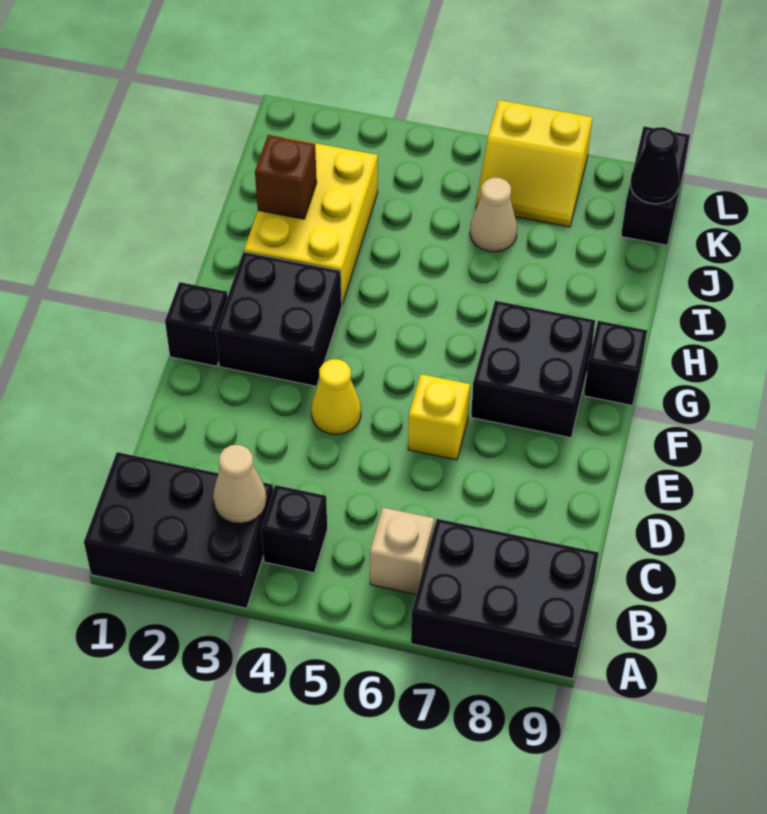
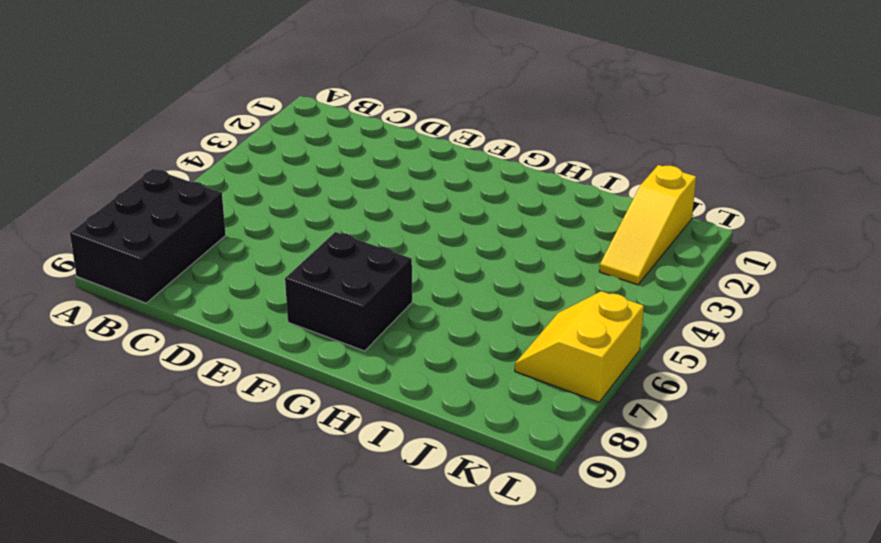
yellow slope K1:K3 level 1 top 1 -> none
none -> black brick A1:B3 level 1
none -> black brick B4 level 1
none -> tan brick B6 level 1

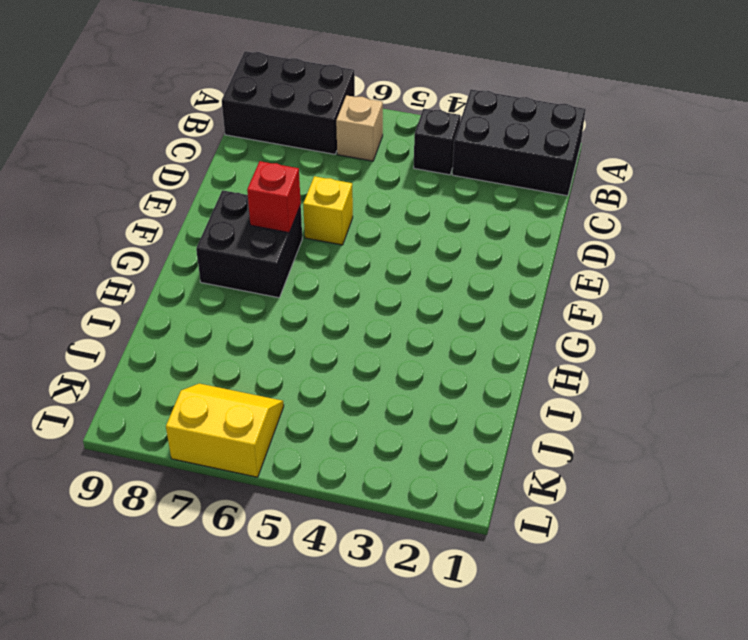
red brick F7 level 2 -> none
none -> yellow cone E4 level 1
none -> black brick F1 level 1
none -> black brick F2:G3 level 1

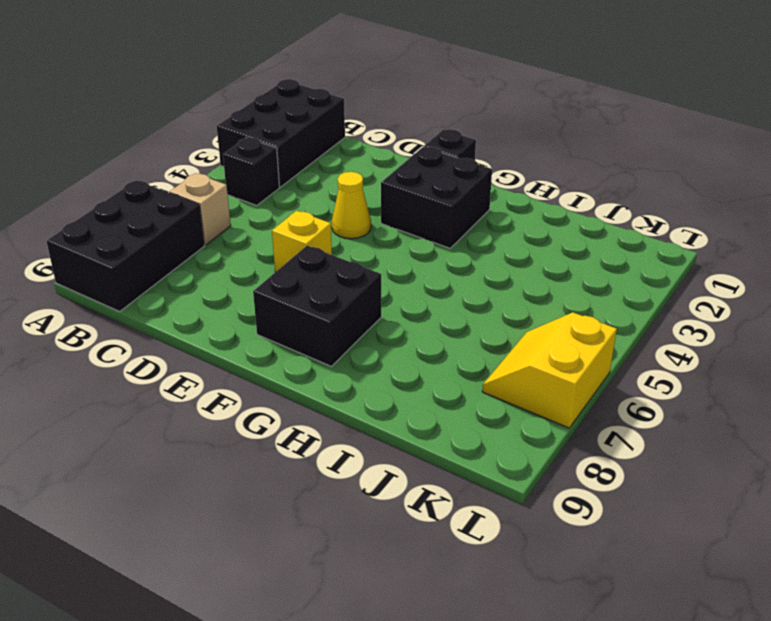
none -> black brick G9 level 1
none -> yellow brick H2:J3 level 1
none -> tan cone J6 level 1

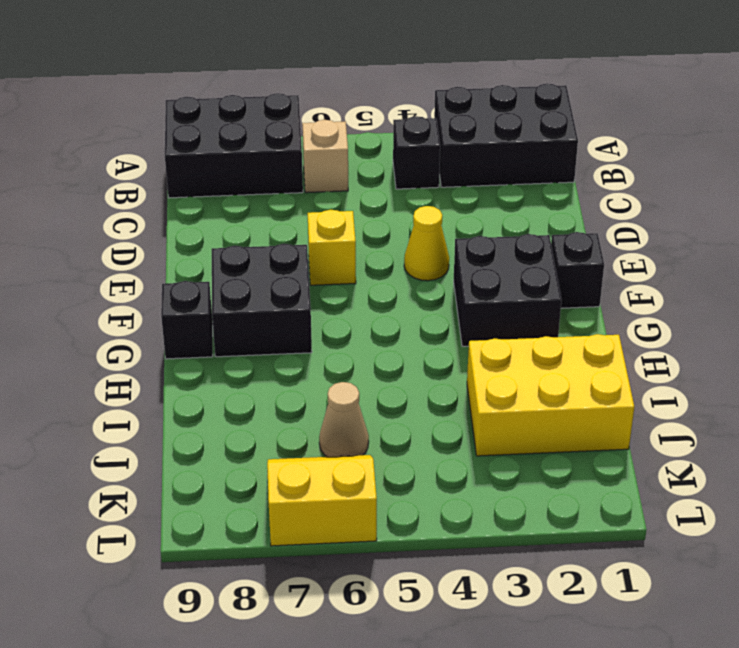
yellow brick I1:J3 level 1 -> yellow brick H2:J3 level 1
none -> black brick K9:L9 level 1
none -> tan cone B3 level 2
none -> brown brick I2 level 2

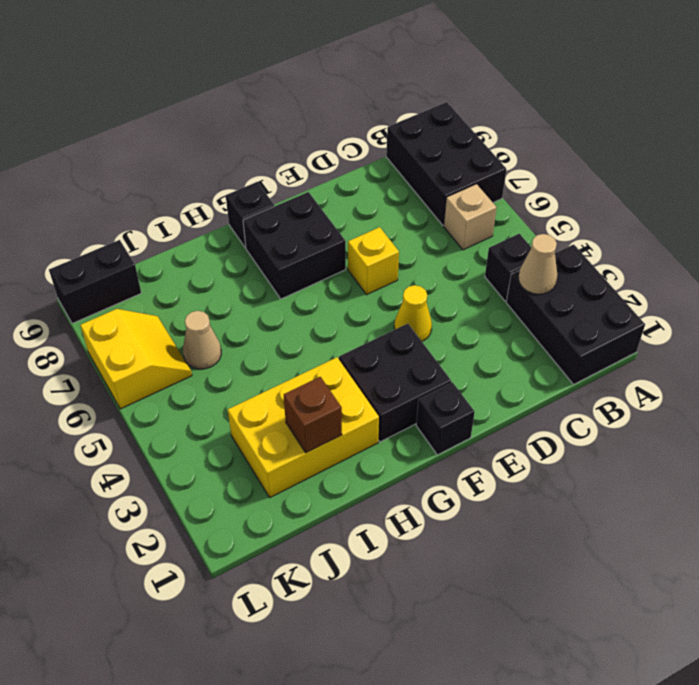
none -> black cone K9 level 2

